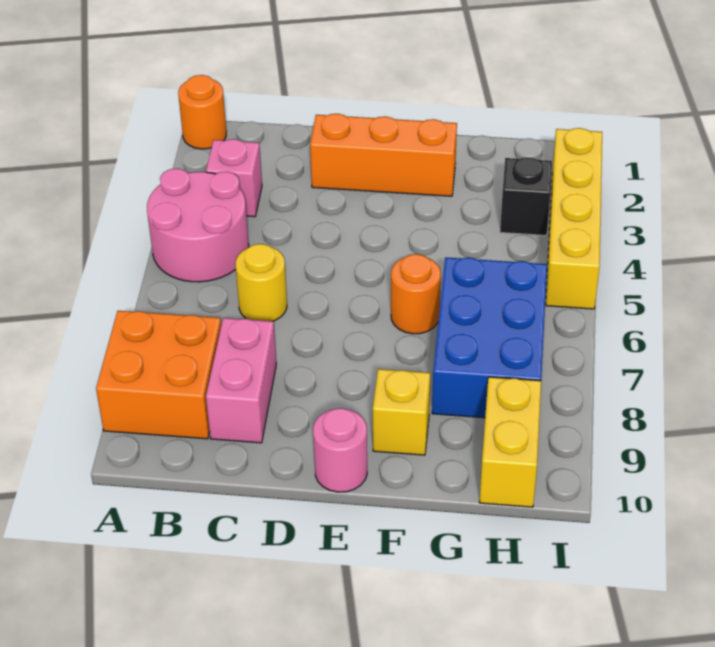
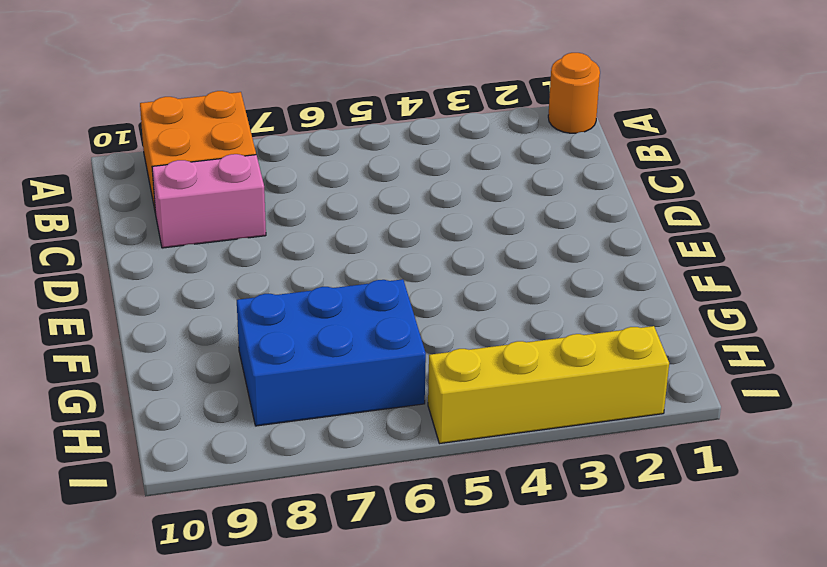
none -> pink round brick A4:B5 level 1
none -> pink brick B3 level 1
none -> yellow round brick C6 level 1

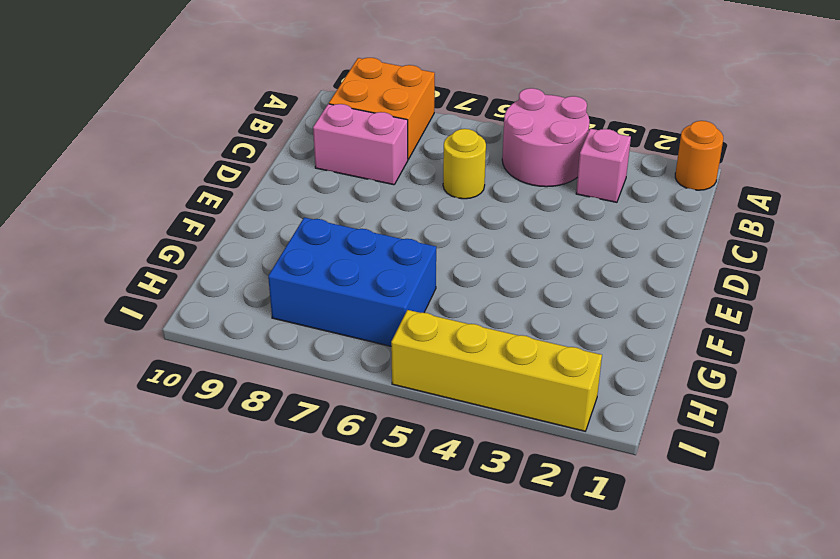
none -> orange brick D2:F2 level 1
none -> pink round brick E10 level 1
none -> orange round brick F6 level 1

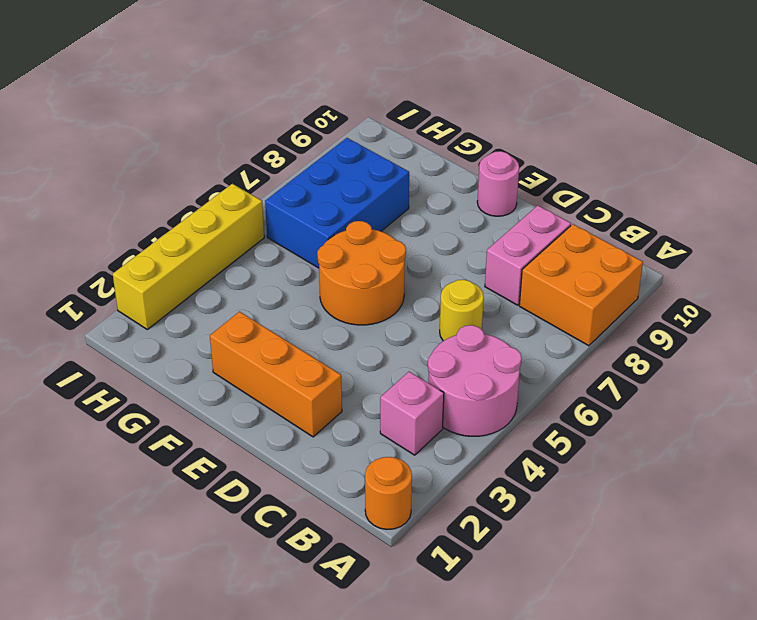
orange round brick E5:F6 level 1 -> orange round brick F6 level 1
none -> yellow brick F9 level 1
none -> black brick H3 level 1
none -> yellow brick H9:H10 level 1

